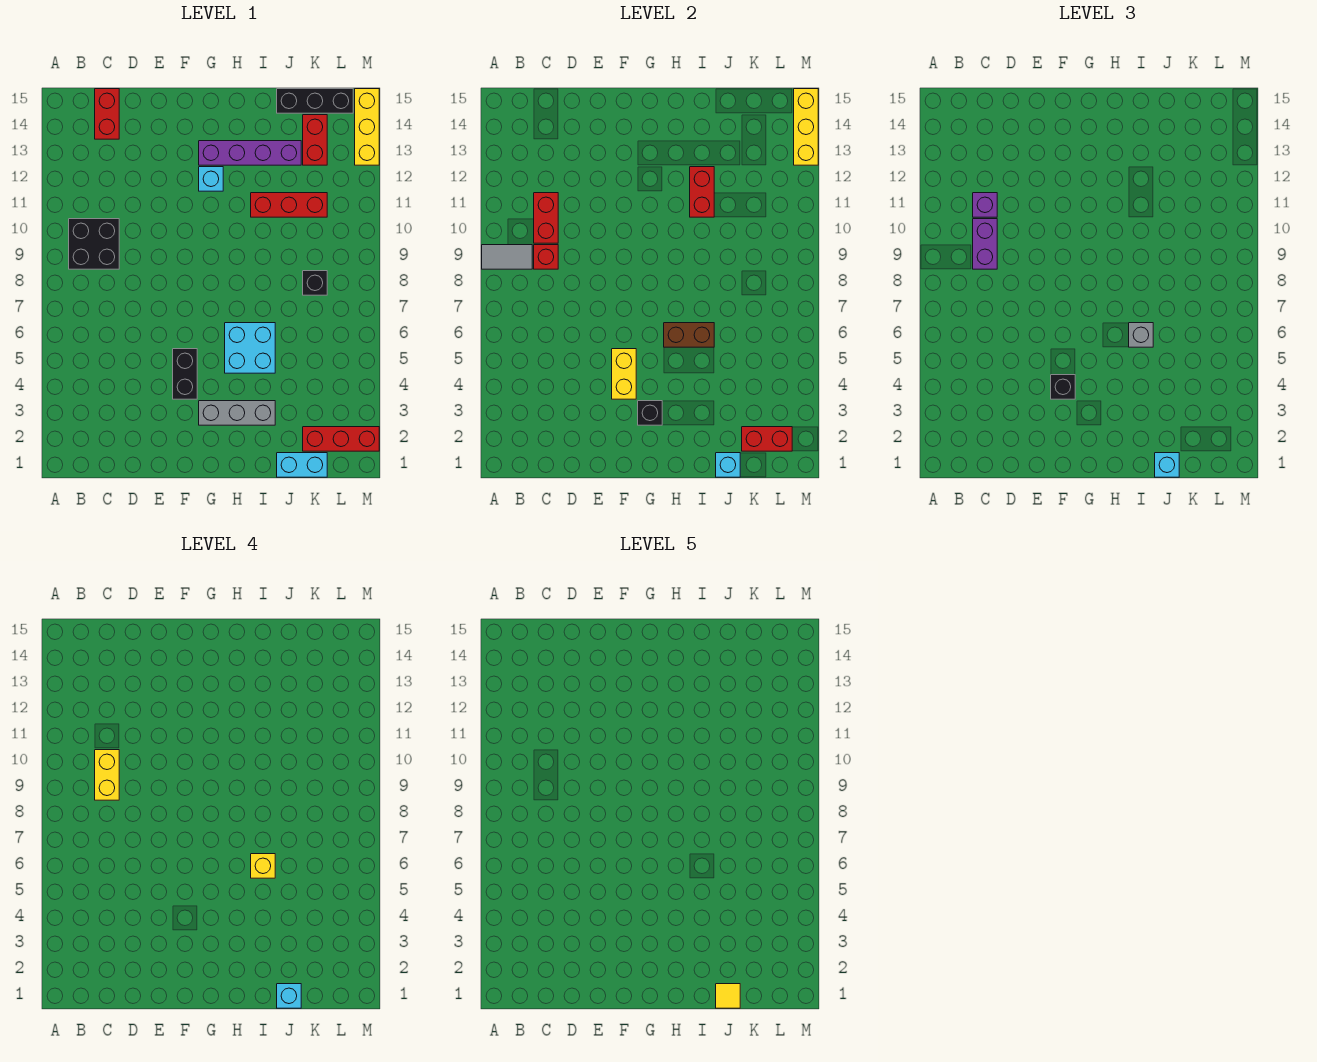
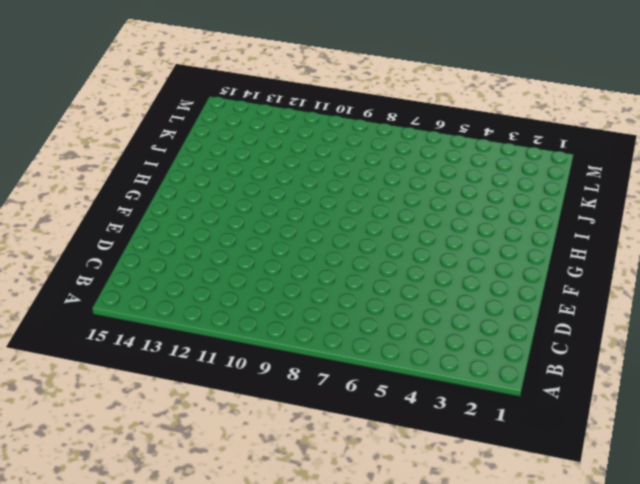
none -> black brick B9:C10 level 1
none -> red brick C14:C15 level 1
none -> black brick F4:F5 level 1
none -> grey brick G3:I3 level 1

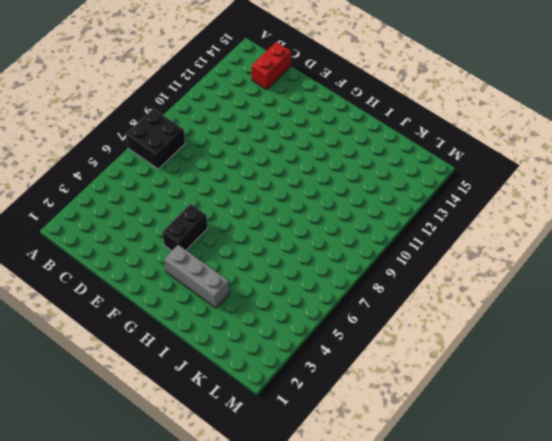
black brick A7:B8 level 1 -> black brick B9:C10 level 1
none -> cyan brick G12 level 1
none -> purple brick G13:J13 level 1
none -> cyan brick H5:I6 level 1
none -> red brick I11:K11 level 1

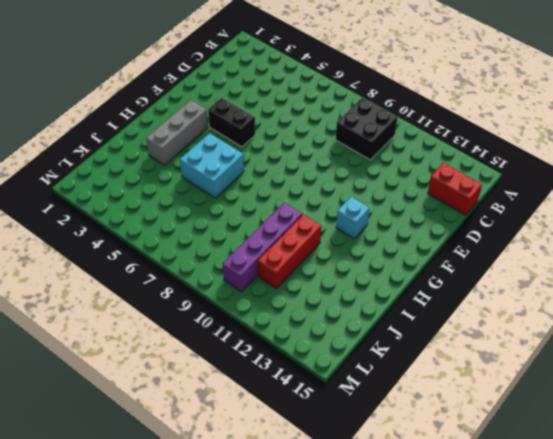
purple brick I10:L10 level 1 -> purple brick G13:J13 level 1
none -> cyan brick J1:K1 level 1
none -> black brick J15:L15 level 1
none -> red brick K2:M2 level 1
none -> black brick K8 level 1

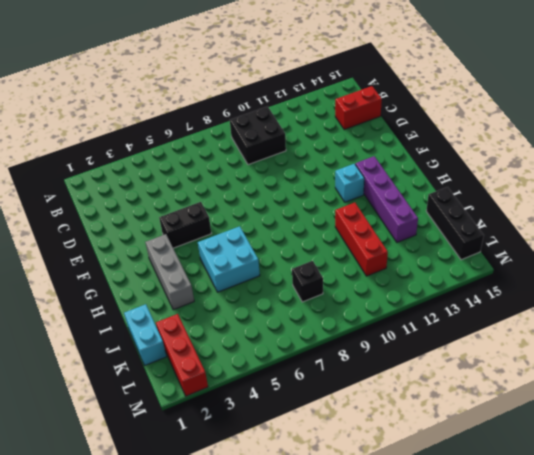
none -> red brick K13:K14 level 1
none -> yellow brick M13:M15 level 1
none -> grey tile A9:B9 level 2
none -> red brick C9 level 2

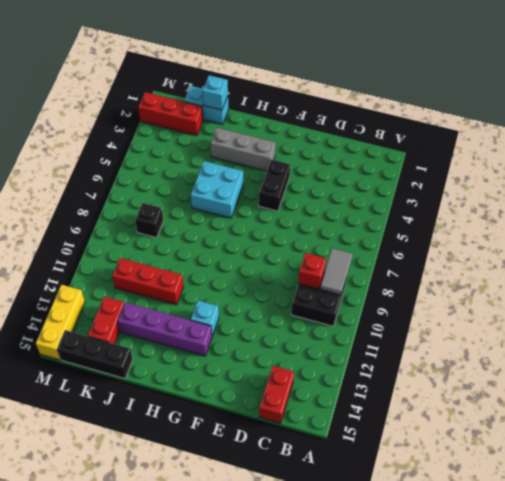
grey tile B8:B9 level 2 -> grey tile A9:B9 level 2
none -> red brick C10:C11 level 2
none -> yellow brick F4:F5 level 2
none -> black brick G3 level 2
none -> brown brick H6:I6 level 2

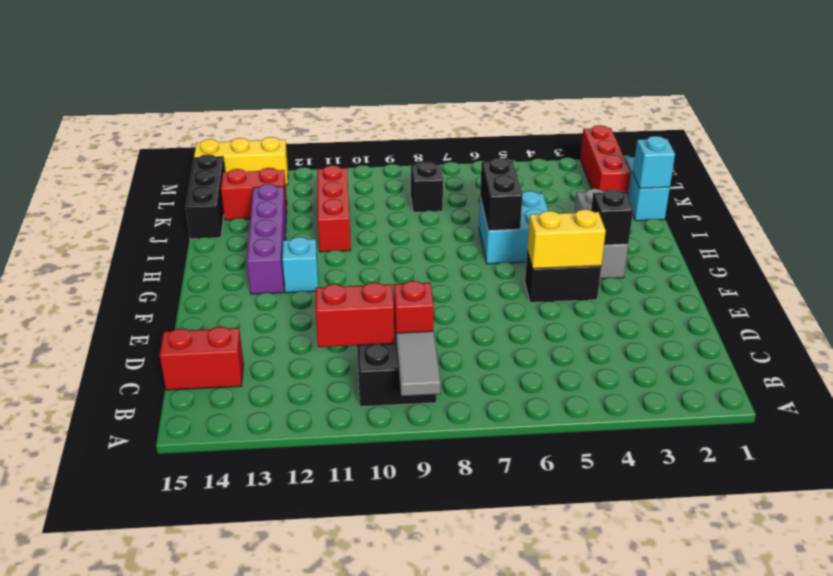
black brick H6:I6 level 2 -> brown brick H6:I6 level 2
none -> red brick I11:I12 level 2
none -> red brick K2:L2 level 2
none -> yellow brick M13:M15 level 2
none -> purple brick C9:C10 level 3

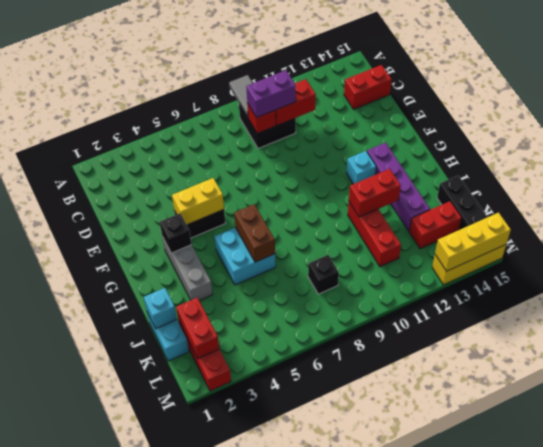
none -> purple brick C11 level 3
none -> black brick F4 level 3
none -> grey brick I6 level 3
none -> cyan brick J1 level 3

